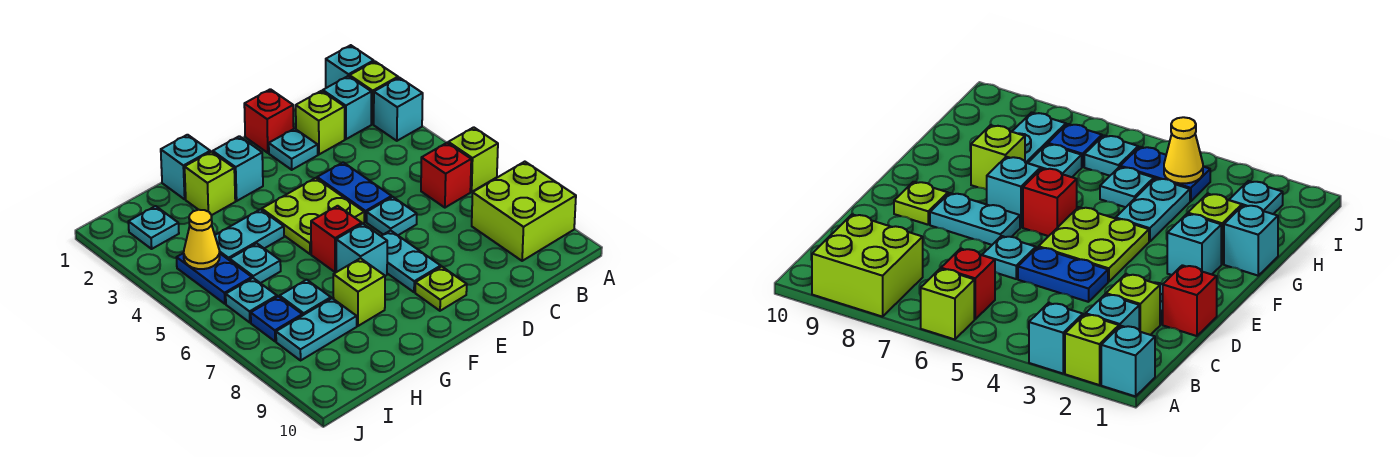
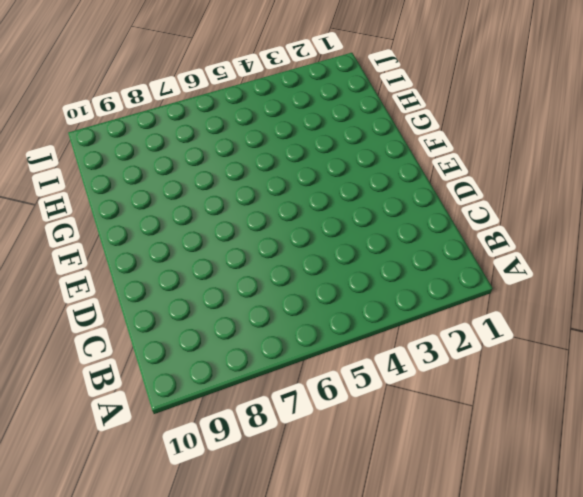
none -> cyan brick A1 level 1
none -> lime brick A2 level 1
none -> cyan brick A3 level 1
none -> lime brick A6 level 1

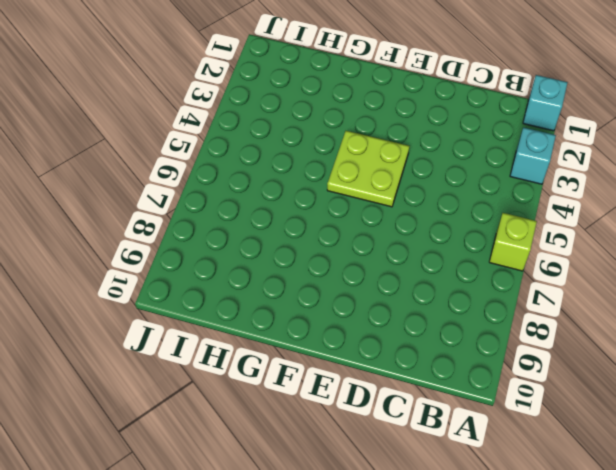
none -> lime brick A2 level 1
none -> lime brick A8:B9 level 1
none -> cyan brick B2 level 1
none -> red brick B6 level 1

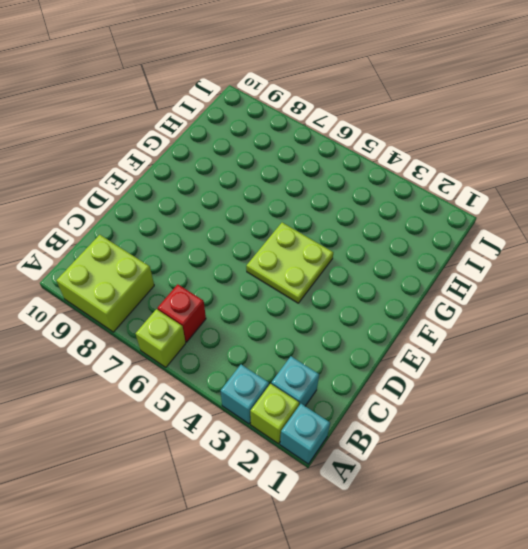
none -> lime brick C2 level 1
none -> red brick D1 level 1
none -> cyan plate D2 level 1
none -> blue plate D4:D5 level 1

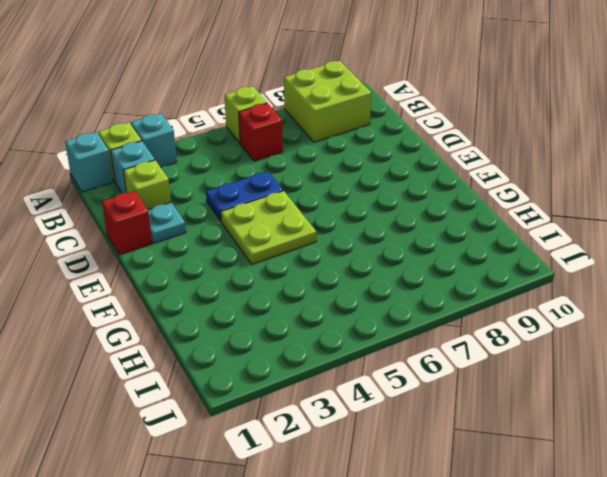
none -> cyan plate D6 level 1
none -> cyan plate E7:E8 level 1
none -> lime plate E9 level 1
none -> cyan brick F2 level 1

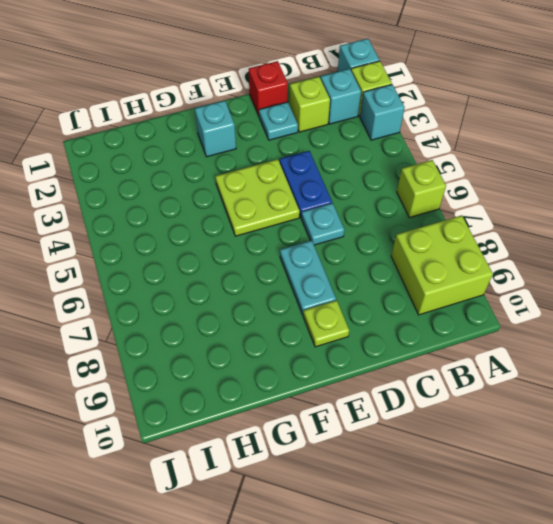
none -> red brick B6 level 1
none -> red brick F6 level 1
none -> cyan brick F7 level 1
none -> cyan brick G1 level 1

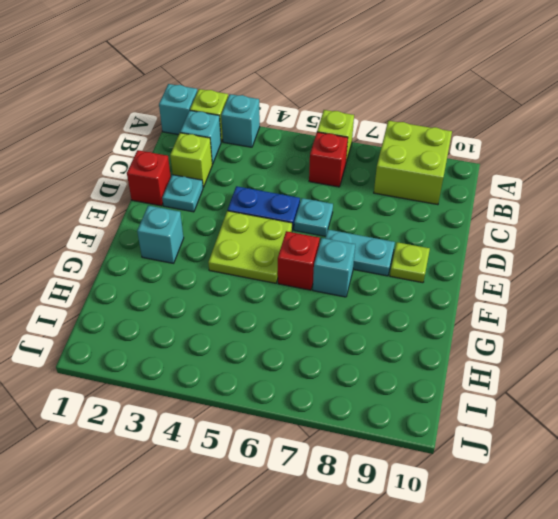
none -> cyan brick G1 level 1
none -> lime brick G2 level 1
none -> cyan plate G4:H4 level 1
none -> lime brick G8 level 1

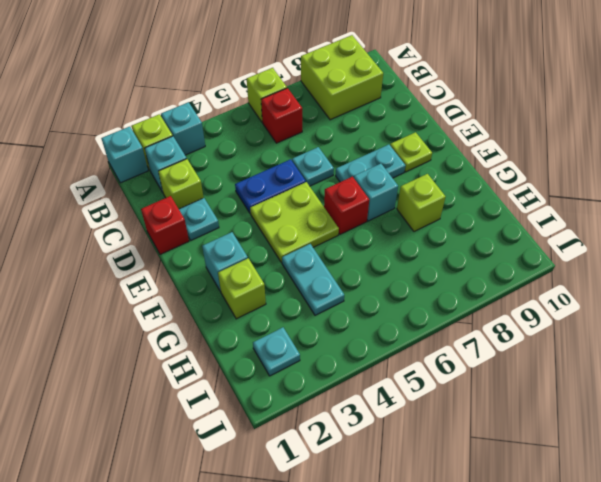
none -> cyan brick G1 level 1
none -> cyan plate H5 level 1
none -> cyan plate H7 level 1
none -> cyan plate H8:I8 level 1

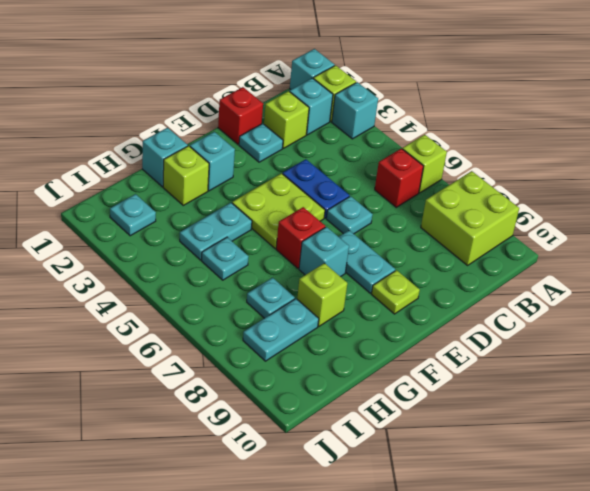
none -> blue plate I4:I5 level 1
none -> cyan plate I6 level 1
none -> blue plate I7 level 1
none -> yellow cone I4 level 2

